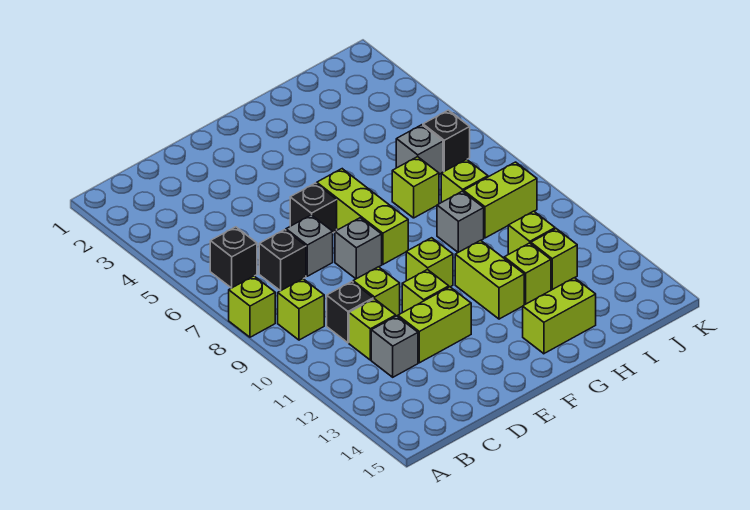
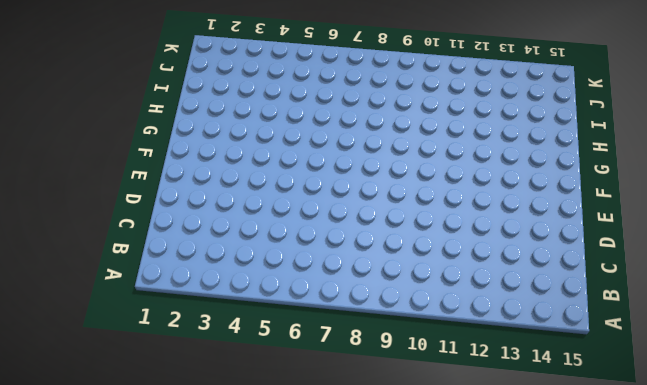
none -> lime brick A8 level 1
none -> black brick B6 level 1
none -> lime brick B9 level 1

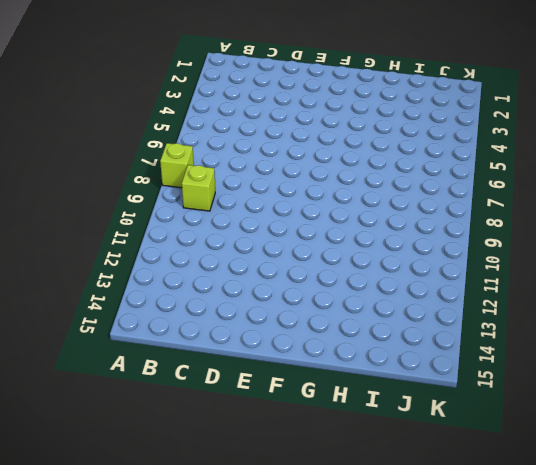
none -> black brick B6 level 1
none -> black brick C7 level 1
none -> black brick C10 level 1

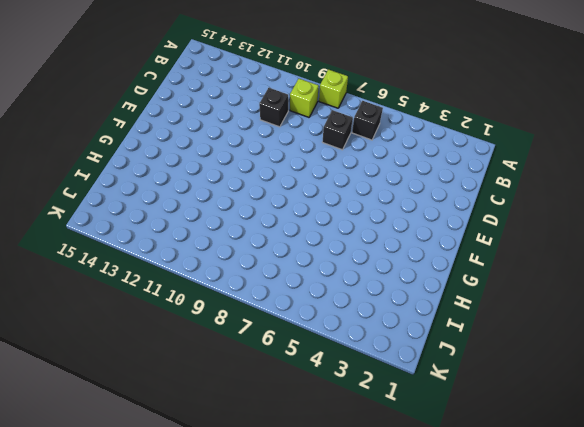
none -> lime brick C11 level 1
none -> grey brick C12 level 1
none -> grey brick D7 level 1

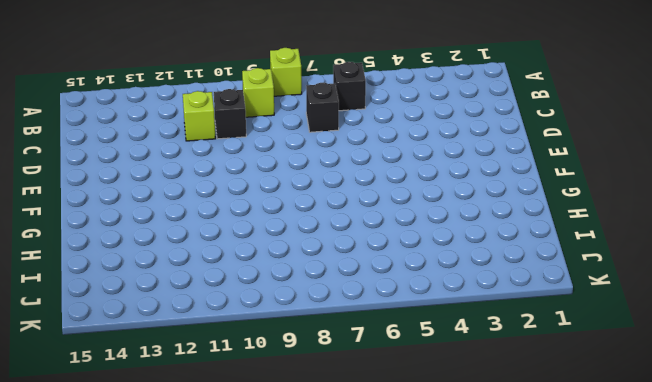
none -> grey brick C12 level 1
none -> grey brick D7 level 1
none -> lime brick D10 level 1

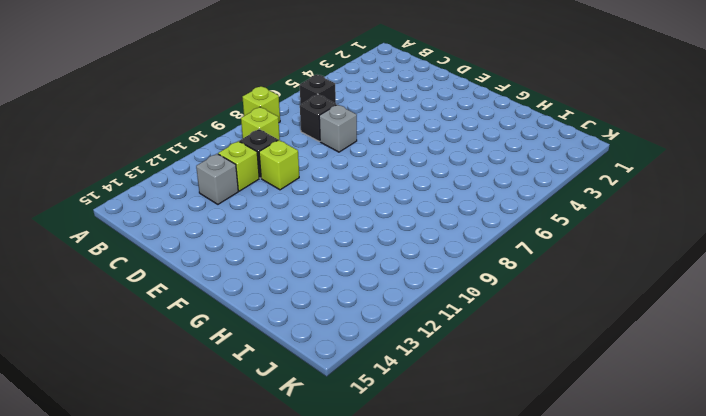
none -> lime brick D12:E12 level 1
none -> black brick E6 level 1
none -> grey brick E8 level 1

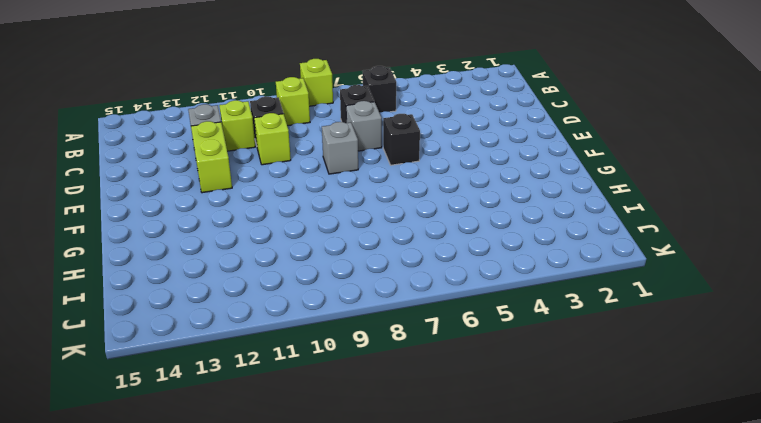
none -> lime brick E11 level 1
none -> lime brick F6:F8 level 1
none -> lime brick F10 level 1

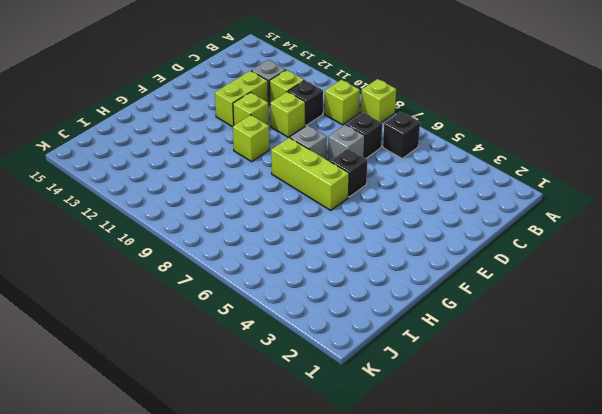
none -> lime brick G11:G12 level 1
none -> lime brick G14:H14 level 1
none -> lime brick H7 level 1

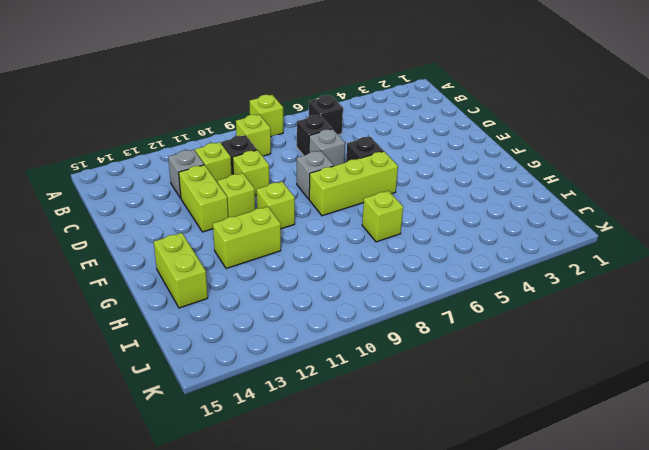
none -> grey brick H9 level 1
none -> lime brick H12 level 1
none -> grey brick I6 level 1

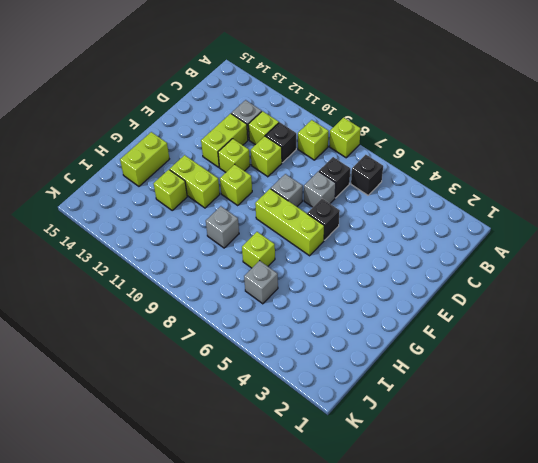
none -> lime brick I8 level 1
none -> lime brick I9:J9 level 1
none -> lime brick I11 level 1

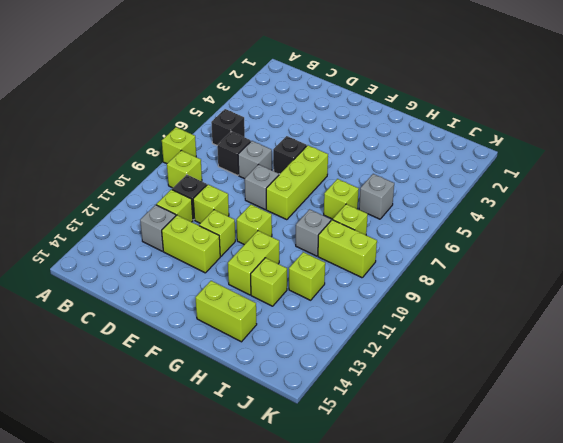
none -> lime brick I12 level 1
none -> black brick J6 level 1

